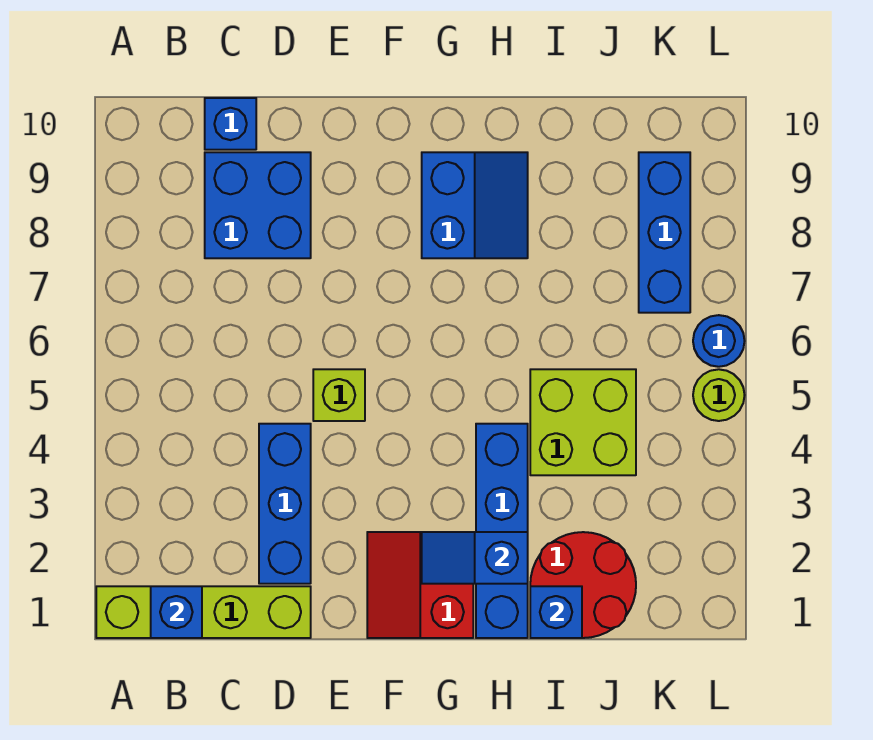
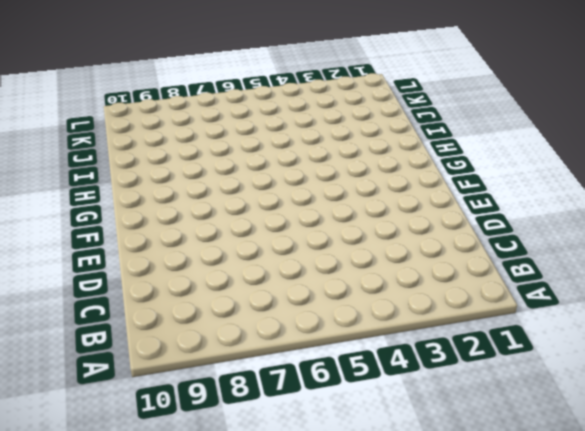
none -> lime brick A1:D1 level 1
none -> blue brick C8:D9 level 1
none -> blue brick C10 level 1

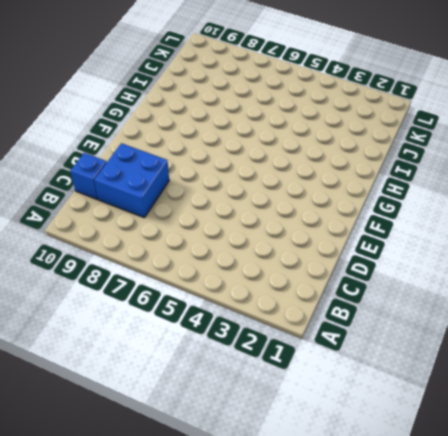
none -> lime brick A1:D1 level 1
none -> blue brick D2:D4 level 1
none -> lime brick E5 level 1

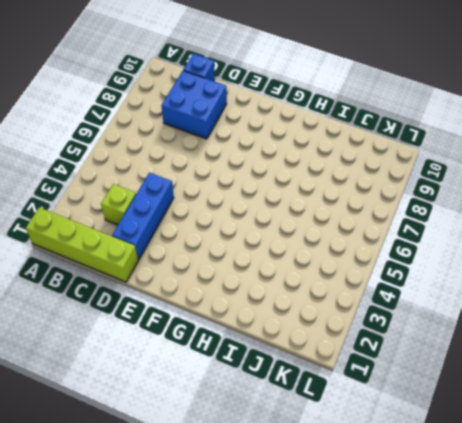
lime brick C3 level 1 -> lime brick E5 level 1
none -> red slope F1:G2 level 1 top G
none -> blue slope G8:H9 level 1 top G
none -> blue brick H1:H4 level 1

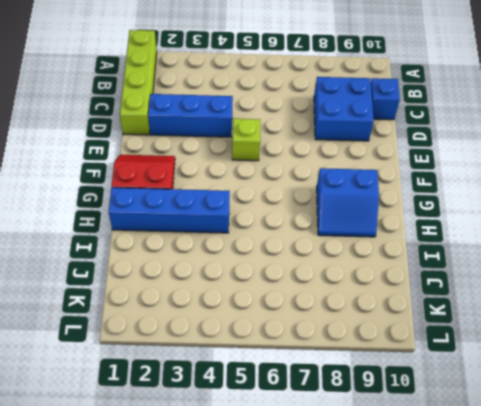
none -> red round brick I1:J2 level 1
none -> lime brick I4:J5 level 1
none -> blue brick K7:K9 level 1

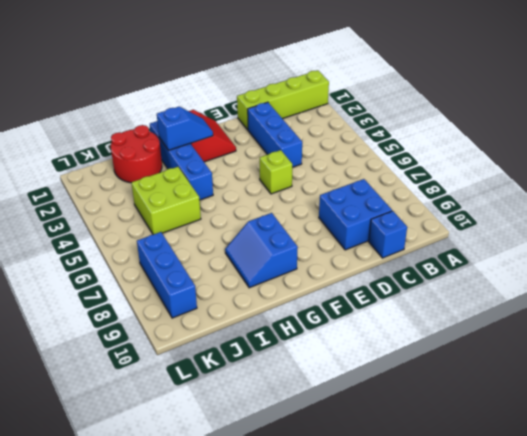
none -> lime round brick L5 level 1
none -> blue round brick L6 level 1
none -> blue brick B1 level 2

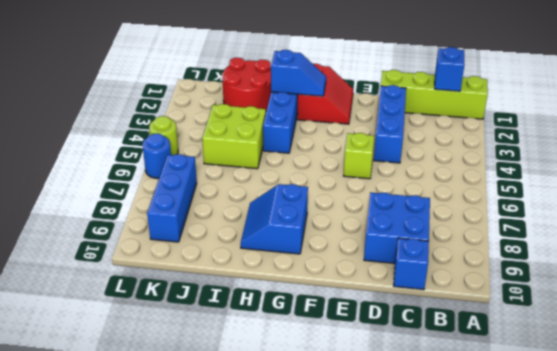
none -> blue brick I1 level 2

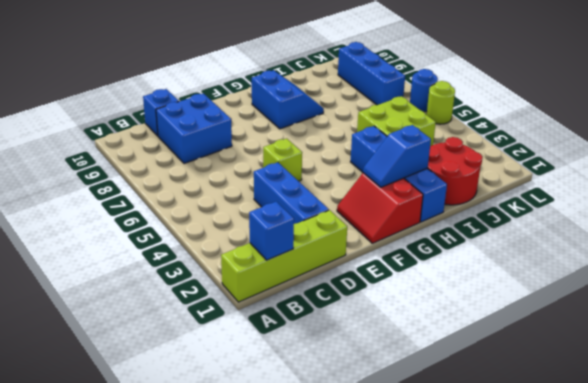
none -> blue brick I1 level 2

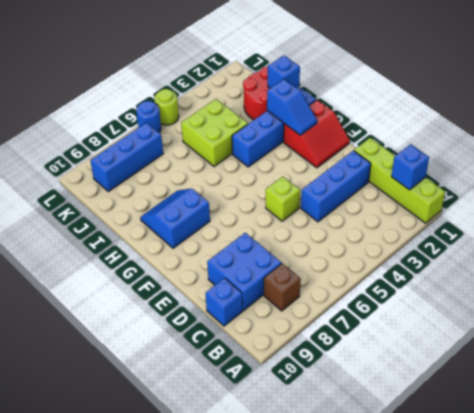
brown brick B8 level 1 -> none

